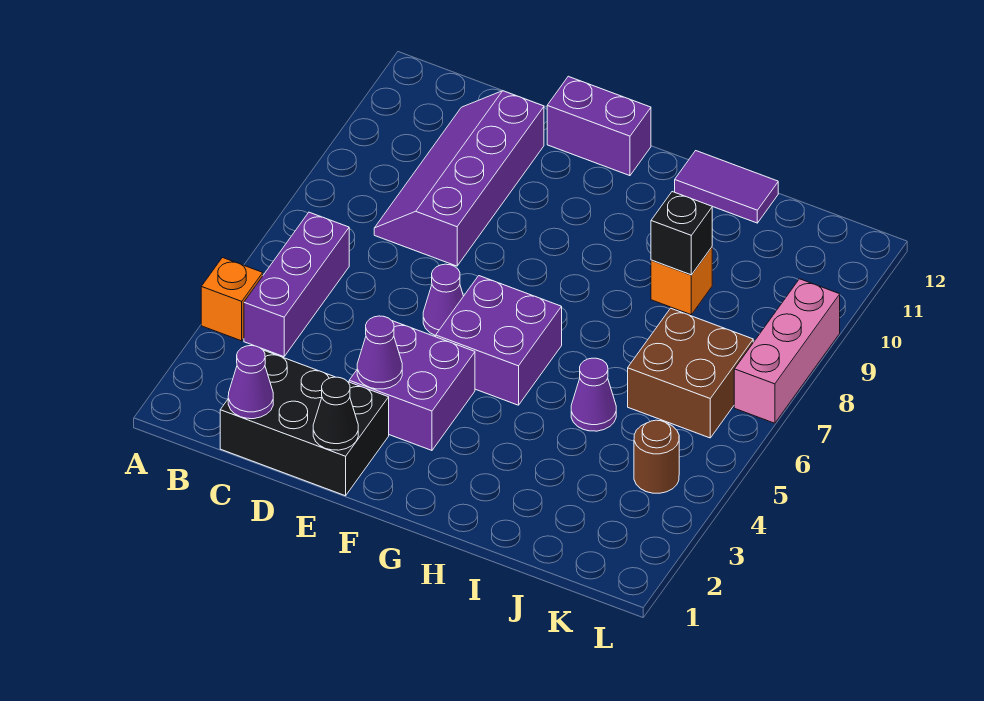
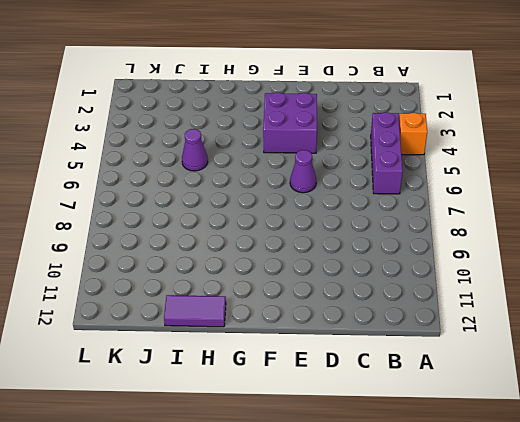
none -> black brick C1:E2 level 1
none -> purple slope C8:D11 level 1 top D
none -> purple brick E12:F12 level 1

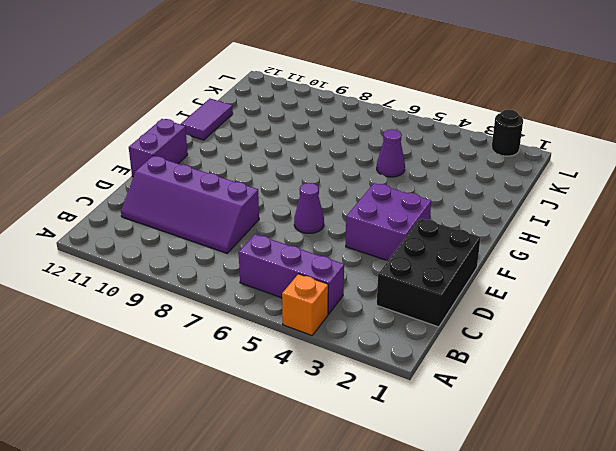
black round brick L2 level 1 -> none
none -> purple brick F5:G6 level 1
none -> orange brick I9 level 1
none -> brown brick J6:K7 level 1

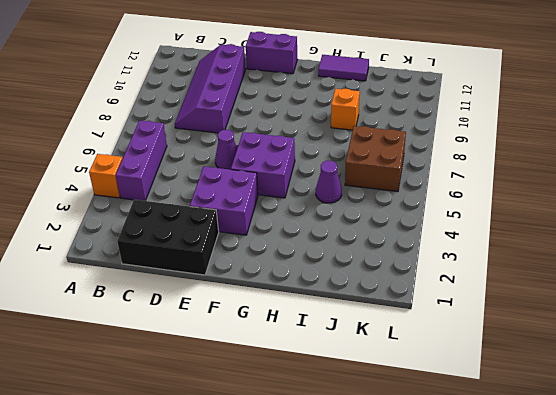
none -> brown round brick K4 level 1
none -> pink brick L7:L9 level 1
none -> purple cone C1 level 2

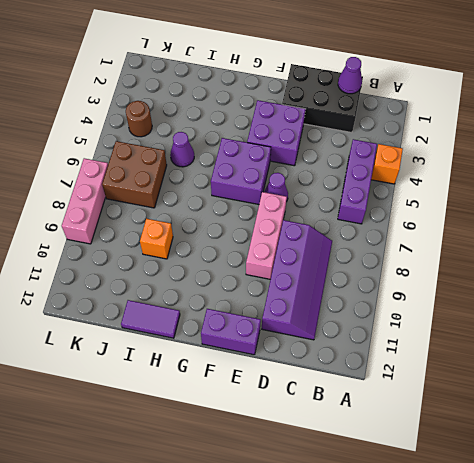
pink brick E7:E9 level 1 -> none
none -> black cone E1 level 2
none -> purple cone E3 level 2
none -> black brick I9 level 2

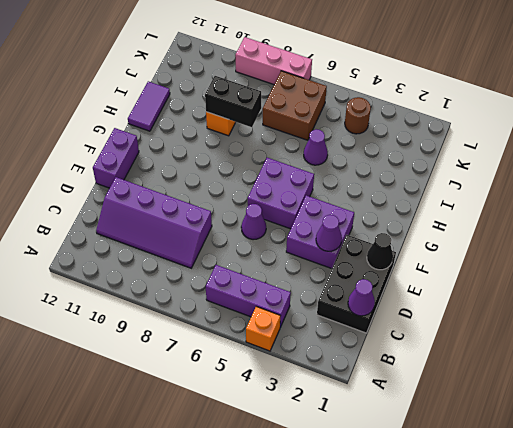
black brick I8:I9 level 2 -> black brick I9 level 2

